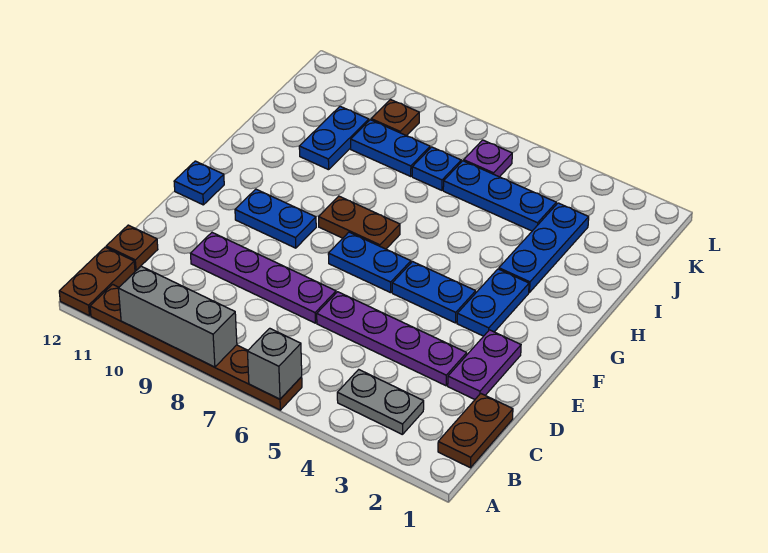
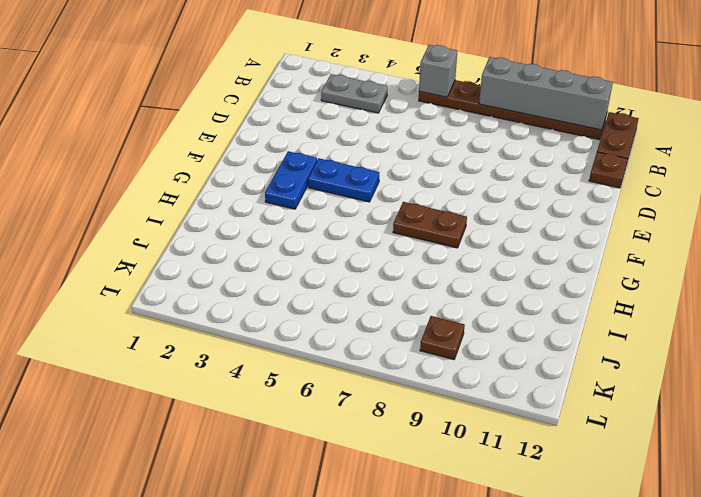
grey brick A8:A11 level 2 -> grey brick A8:A10 level 2
none -> brown plate B1:C1 level 1
none -> purple plate D2:E2 level 1
none -> purple plate D3:D6 level 1

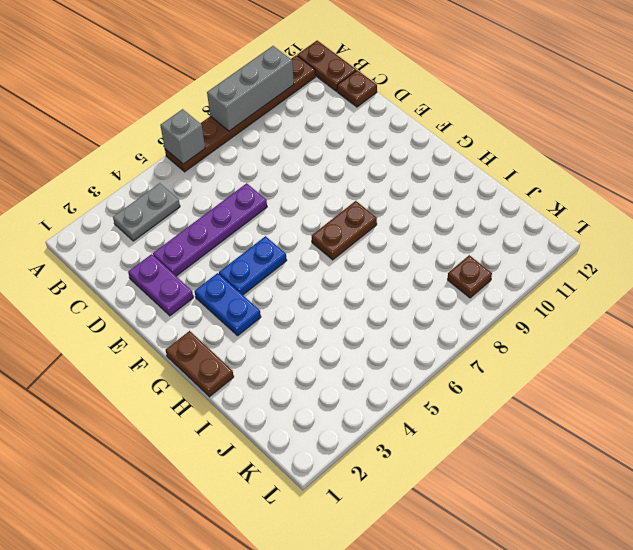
brown plate G1:H1 level 1 -> brown plate B1:C1 level 1
none -> purple plate D7:D10 level 1
none -> blue plate F6:F7 level 1
none -> blue plate F9:F10 level 1

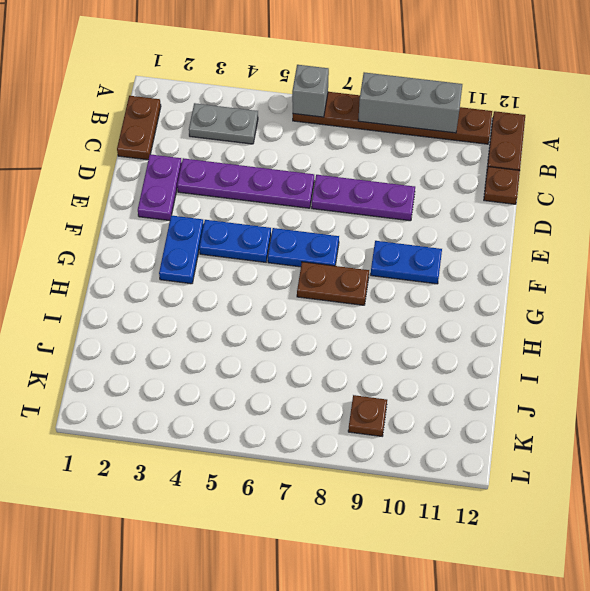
purple plate D7:D9 level 1 -> purple plate D7:D10 level 1
none -> blue plate F12 level 1
none -> blue plate H3:J3 level 1
none -> blue plate I10:J10 level 1

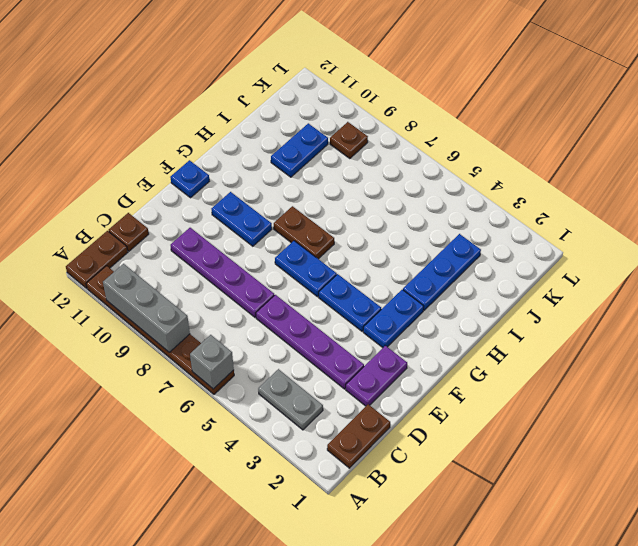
none -> blue plate J4:J6 level 1
none -> blue plate J7 level 1
none -> blue plate J8:J9 level 1

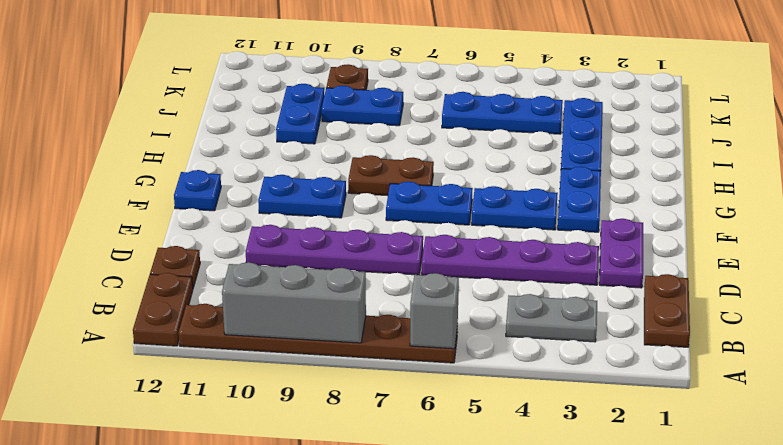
none -> blue plate J7 level 1
none -> purple plate K6 level 1

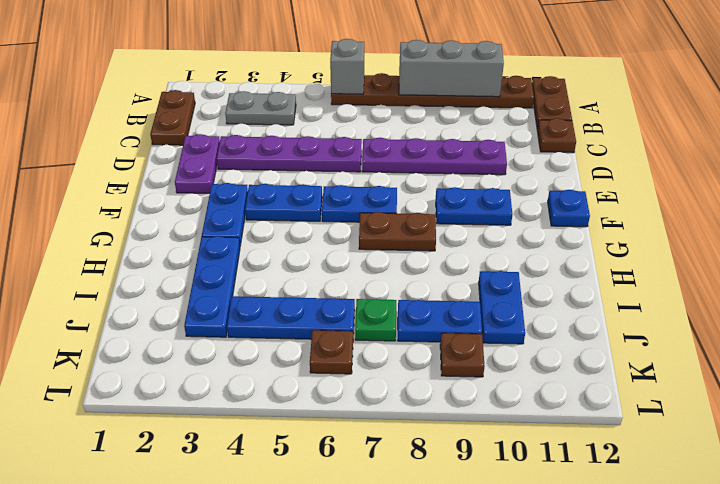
green plate J7 level 1 -> blue plate J7 level 1
brown plate K6 level 1 -> purple plate K6 level 1

